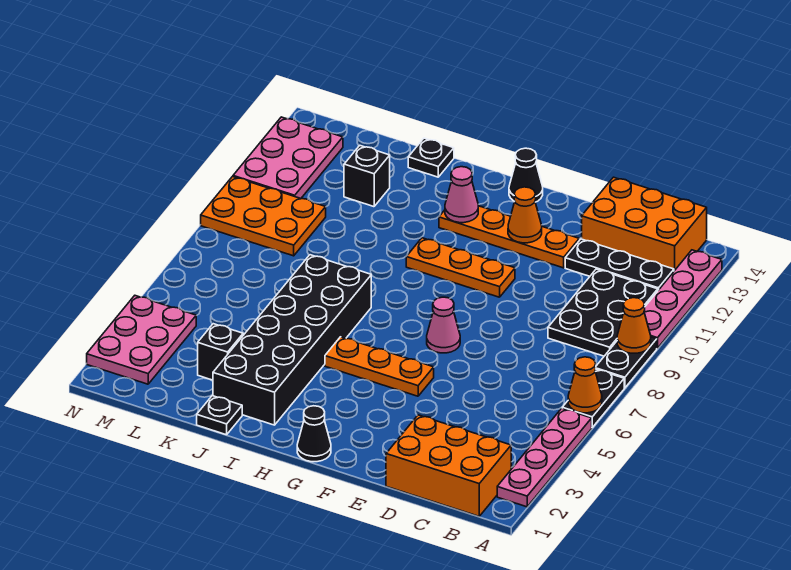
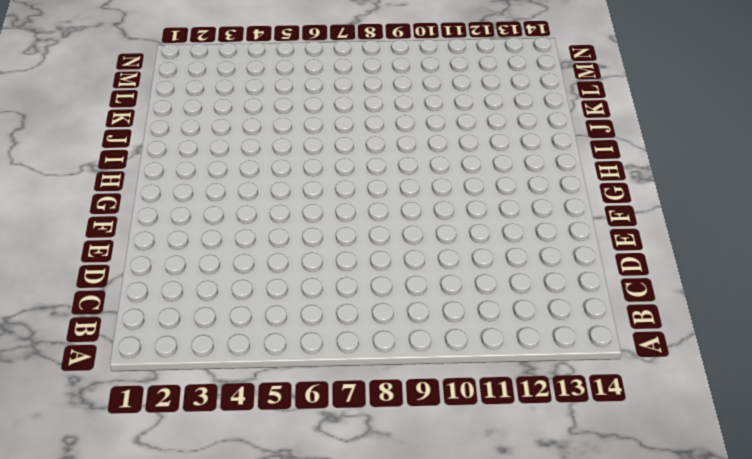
none -> pink plate A2:A5 level 1
none -> black plate A6:A7 level 1
none -> black plate A8:A9 level 1

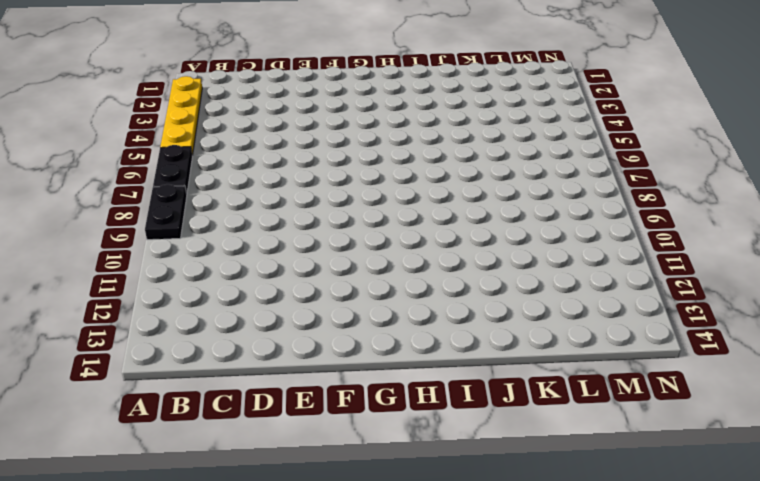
yellow plate A2:A5 level 1 -> pink plate A2:A5 level 1
none -> pink plate A10:A13 level 1
none -> orange brick B1:D2 level 1
none -> black plate B9:C11 level 1

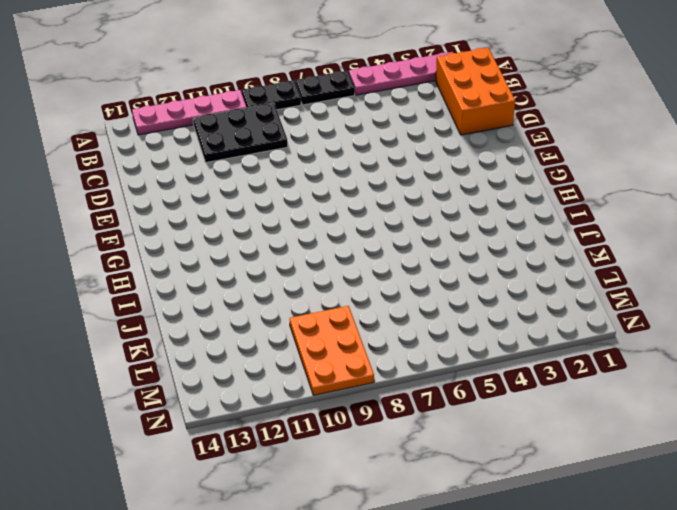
none -> black plate B12:D12 level 1
none -> orange brick B13:D14 level 1
none -> orange plate E12:H12 level 1

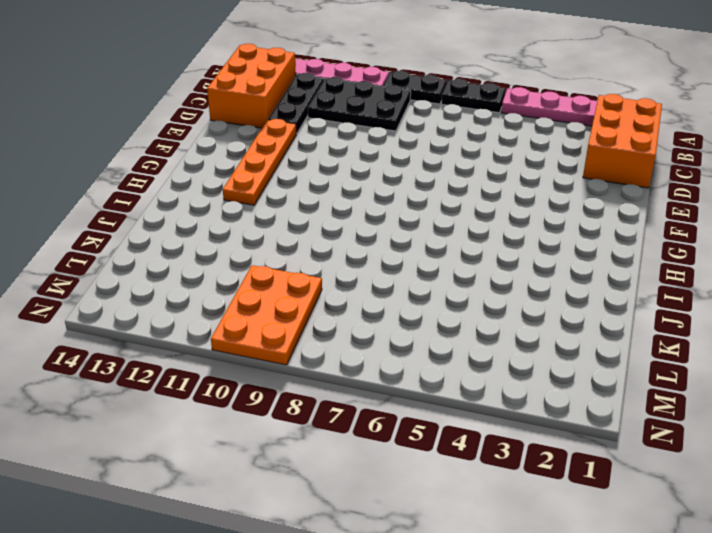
none -> orange plate F5:H5 level 1
none -> pink cone F7 level 1
none -> orange plate F10:H10 level 1

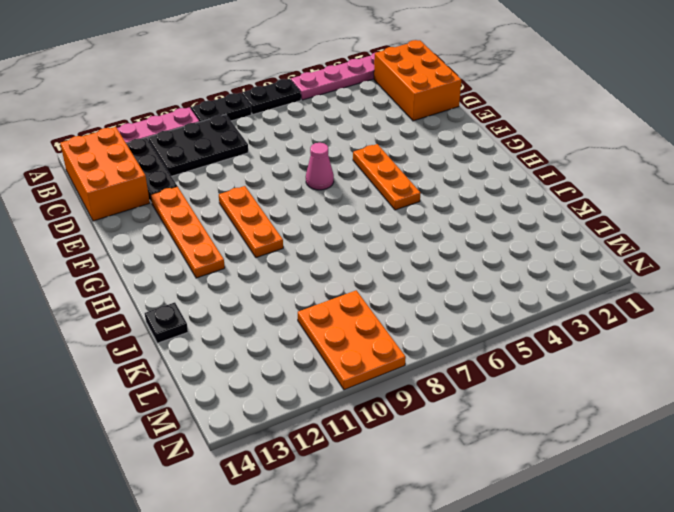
none -> black cone G1 level 1
none -> black cone G14 level 1
none -> black brick I2:J7 level 1

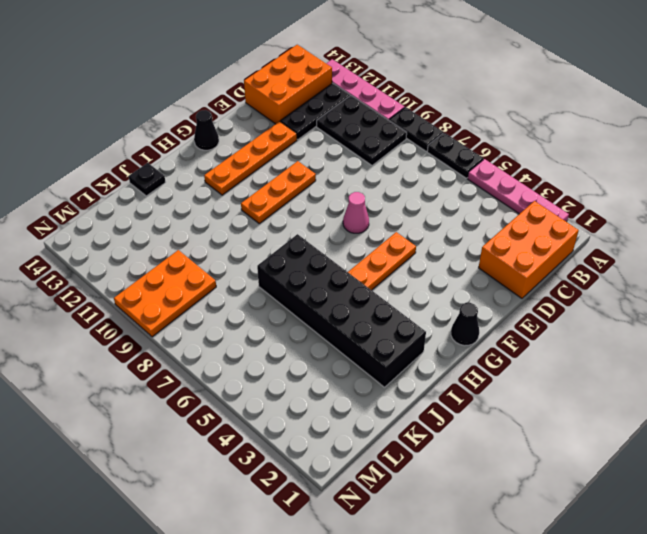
none -> black plate J1 level 1
none -> black brick K3 level 1
none -> black brick K12 level 1

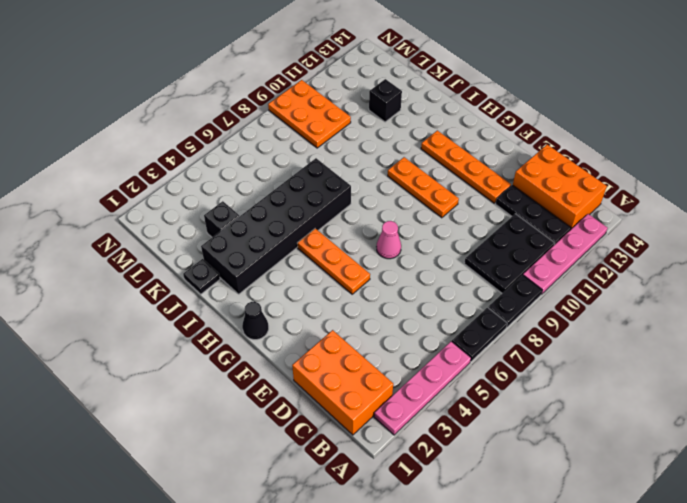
none -> black cone G14 level 1
none -> black plate J14 level 1
none -> pink plate M2:N4 level 1

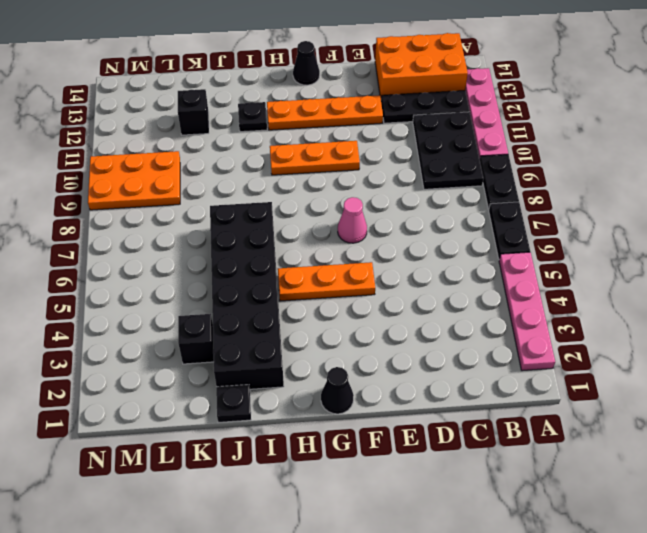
black plate I12 level 1 -> black plate J14 level 1
none -> orange brick B1:D2 level 1
none -> pink plate M2:N4 level 1
none -> pink plate M11:N13 level 1

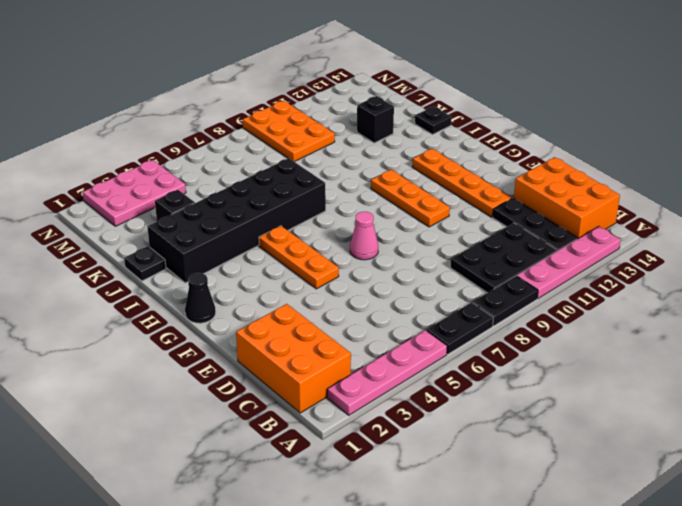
none -> black cone G14 level 1
none -> pink plate M11:N13 level 1
none -> orange cone A6 level 2

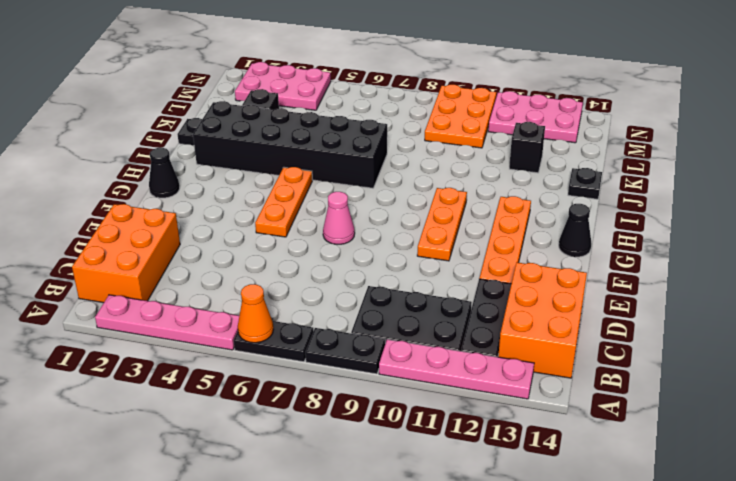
none -> orange cone A9 level 2
none -> orange cone F12 level 2
none -> pink cone H12 level 2

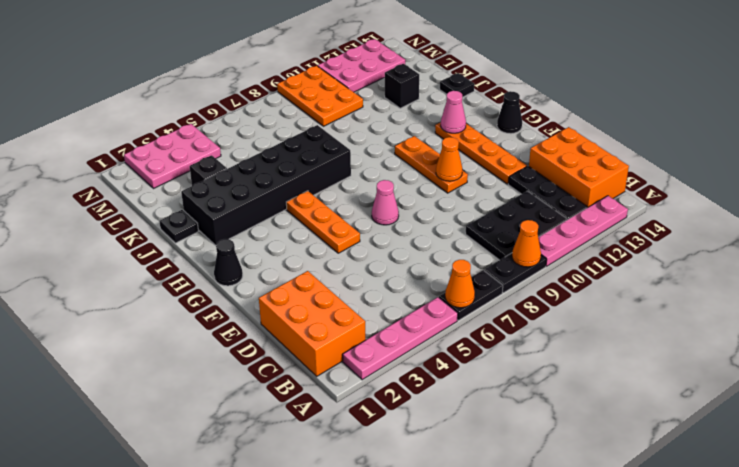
orange cone F10 level 2 -> orange cone F12 level 2

